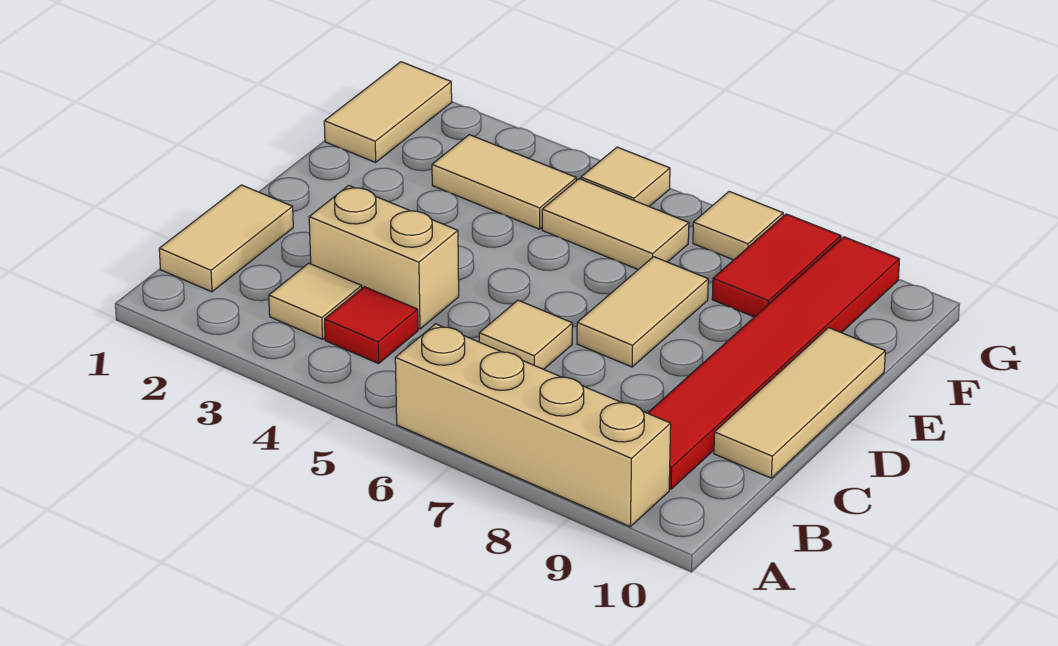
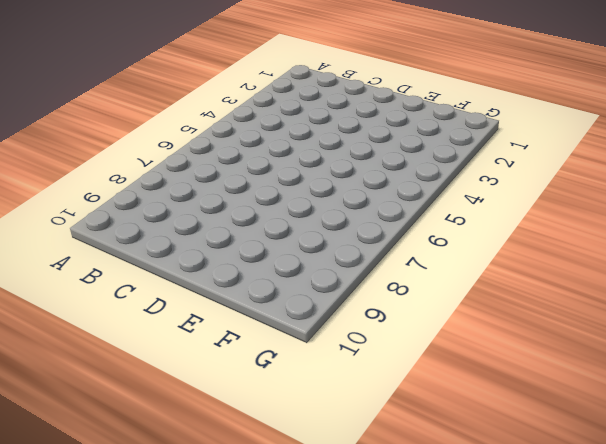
none -> tan brick A6:A9 level 1
none -> tan tile B1:C1 level 1
none -> tan tile B3 level 1

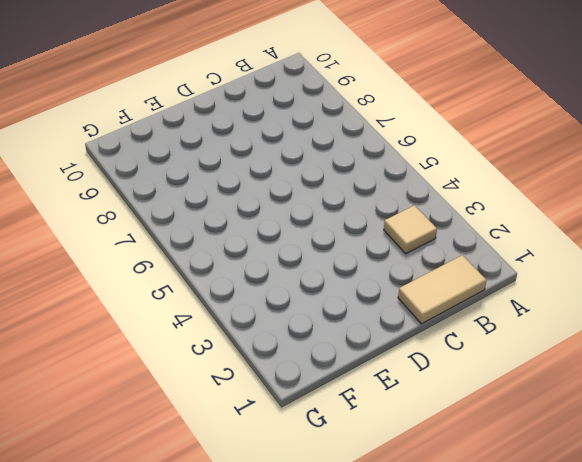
none -> tan brick A6:A9 level 1
none -> red tile B4 level 1
none -> red tile B9:G9 level 1

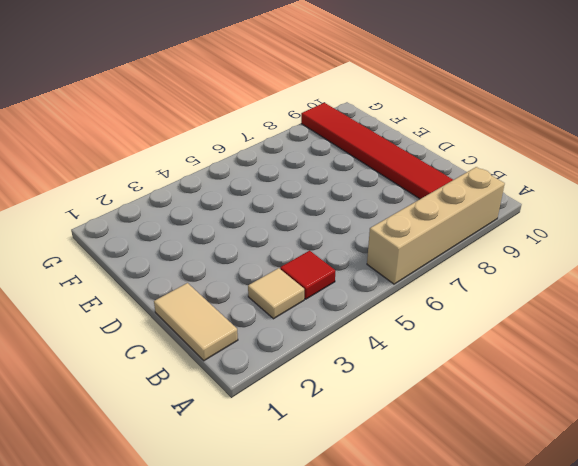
none -> tan brick C3:C4 level 1
none -> tan tile C6 level 1
none -> tan tile C10:E10 level 1

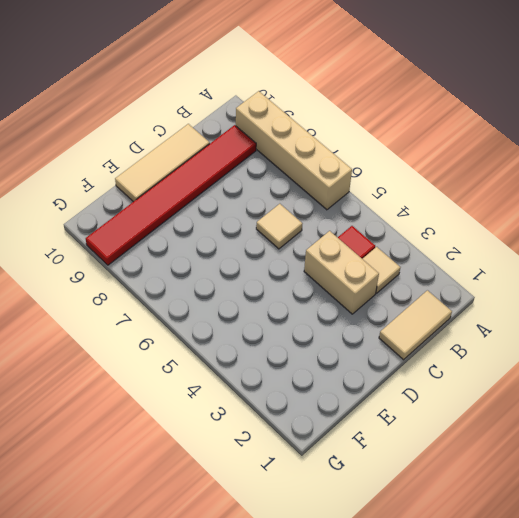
none -> tan tile D7:E7 level 1
none -> tan tile F1:G1 level 1
none -> tan tile F3:F4 level 1

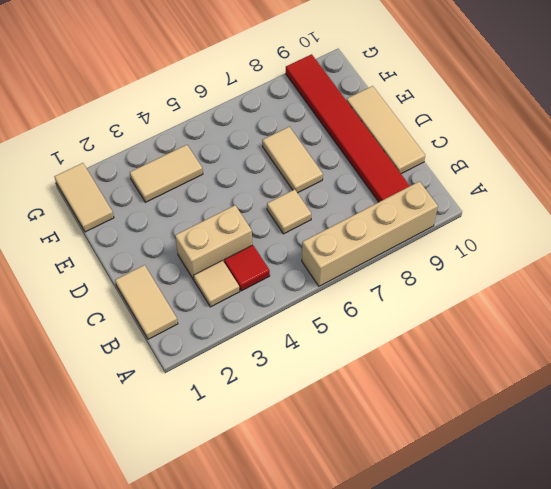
none -> tan tile F5:F6 level 1
none -> red tile F8:G8 level 1
none -> tan tile G5 level 1

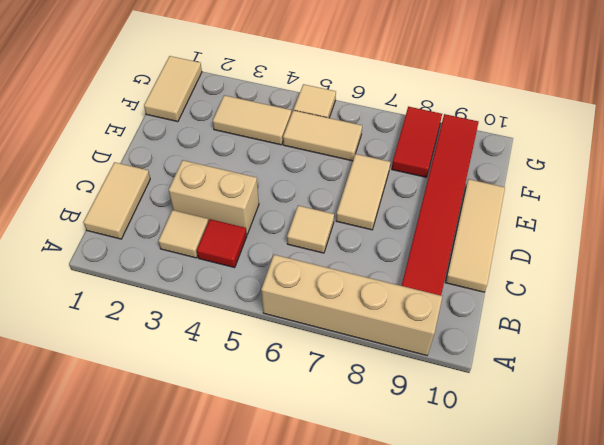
none -> tan tile G7 level 1

